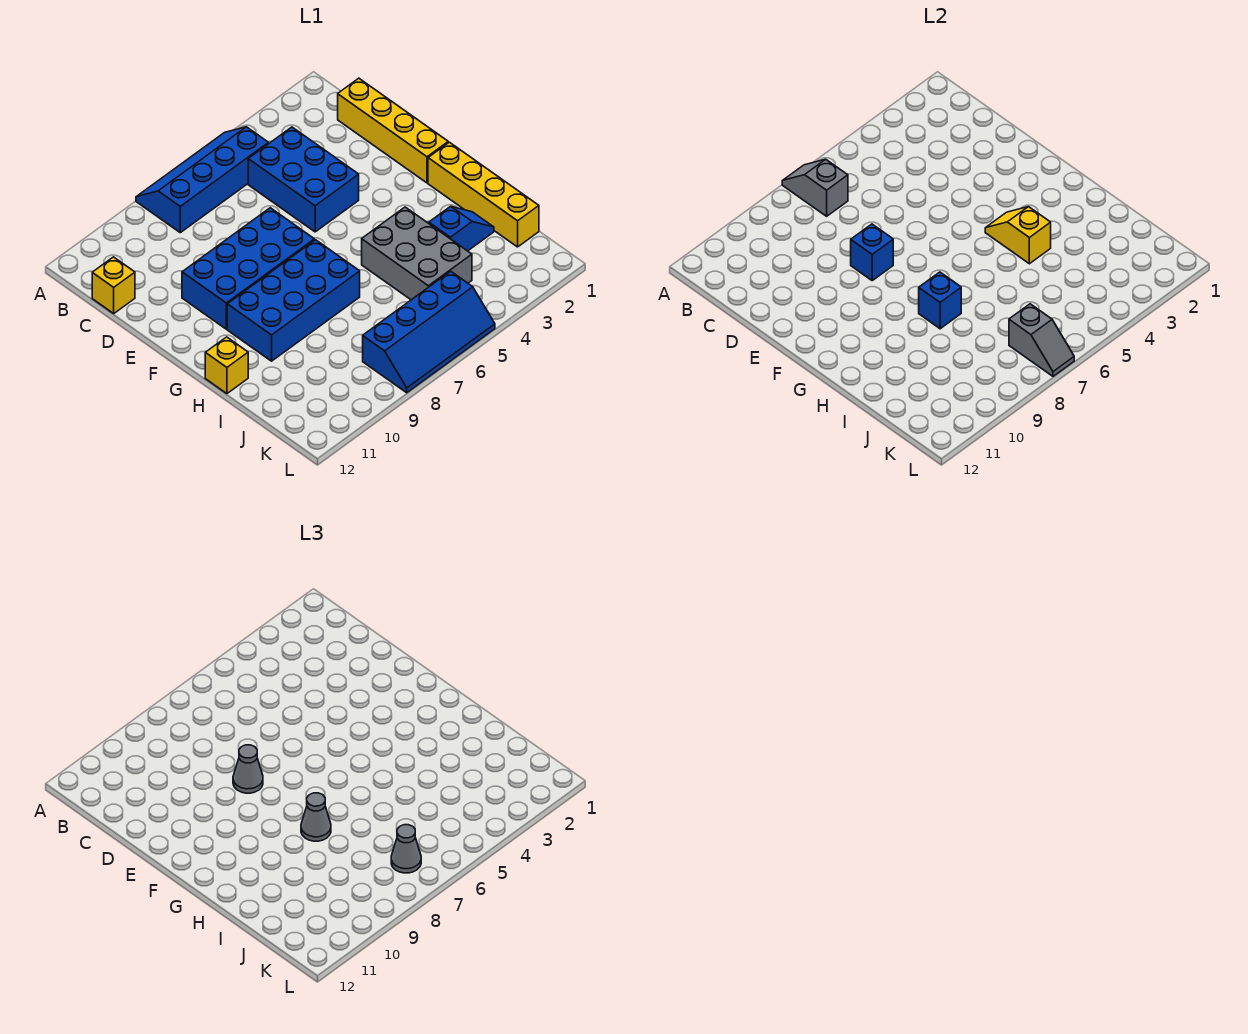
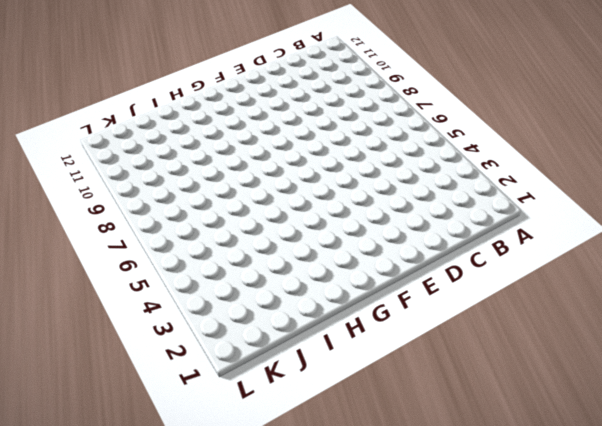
none -> blue slope A5:B8 level 1 top B
none -> yellow brick C1:F1 level 1
none -> blue brick C4:E5 level 1

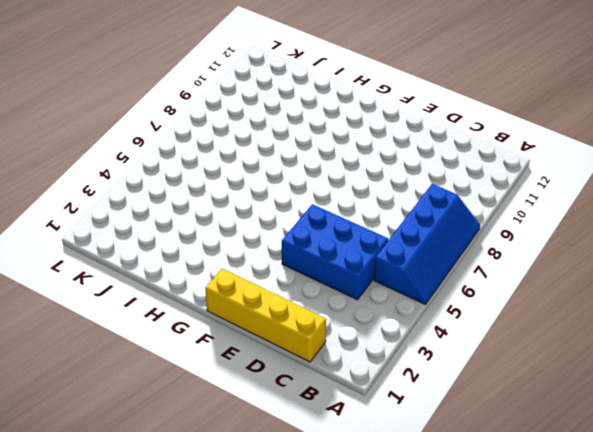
none -> yellow brick C12 level 1
none -> blue brick E7:F10 level 1
none -> yellow brick G1:J1 level 1

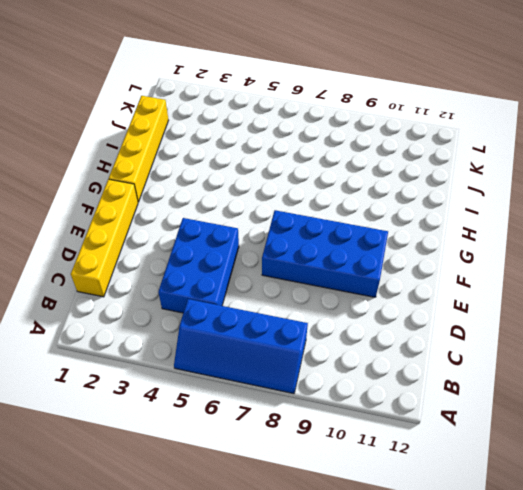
none -> yellow brick C12 level 1
none -> blue brick G7:H10 level 1
none -> grey brick H4:J5 level 1

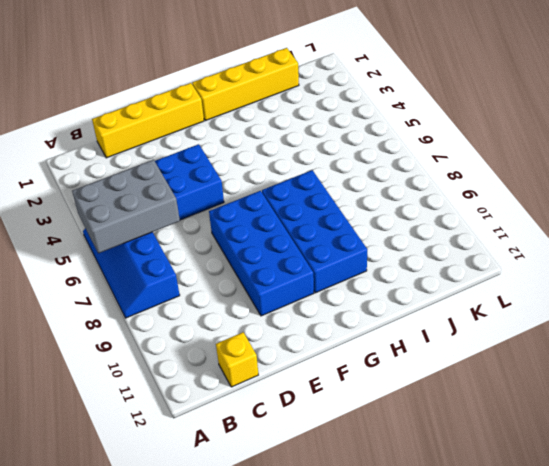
grey brick A5:C6 level 2 -> grey brick H4:J5 level 1
none -> yellow brick H12 level 1
none -> blue slope I2:I3 level 1 top 3
none -> blue slope K5:L8 level 1 top K

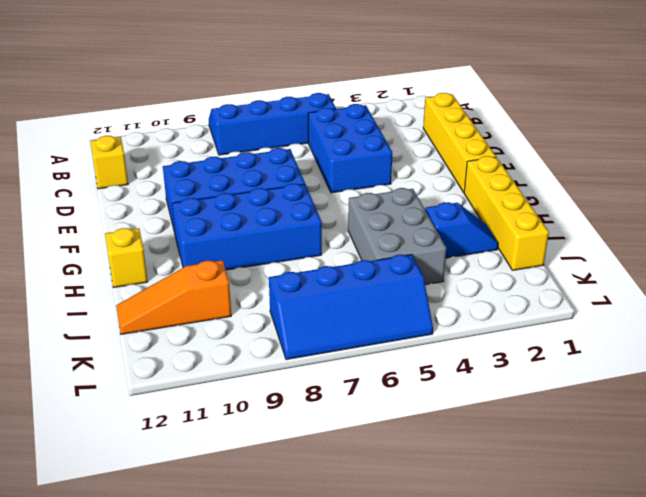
orange slope J10:J12 level 1 top 10 -> none
none -> grey slope A7:B7 level 2 top B
none -> blue brick E8 level 2
none -> yellow slope G4:H4 level 2 top H

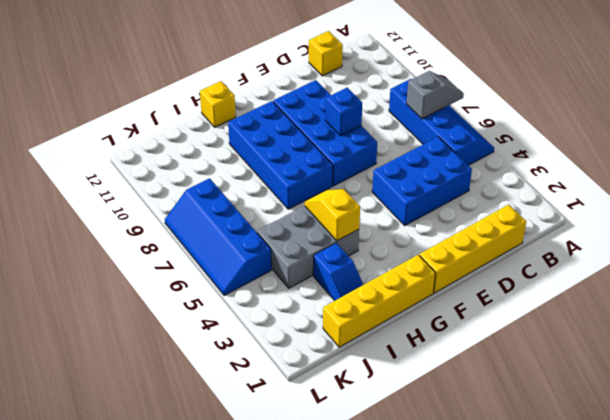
yellow slope H4:H5 level 2 top 4 -> yellow slope G4:H4 level 2 top H
none -> blue brick H8 level 2
none -> grey slope K7:L7 level 2 top K
none -> grey cone E8 level 3

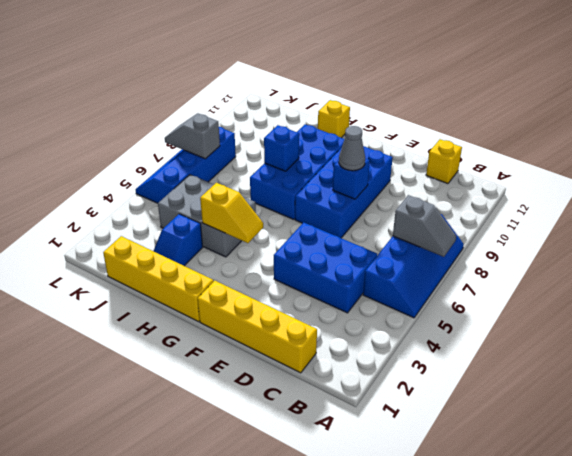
none -> grey cone H8 level 3
none -> grey cone K7 level 3

